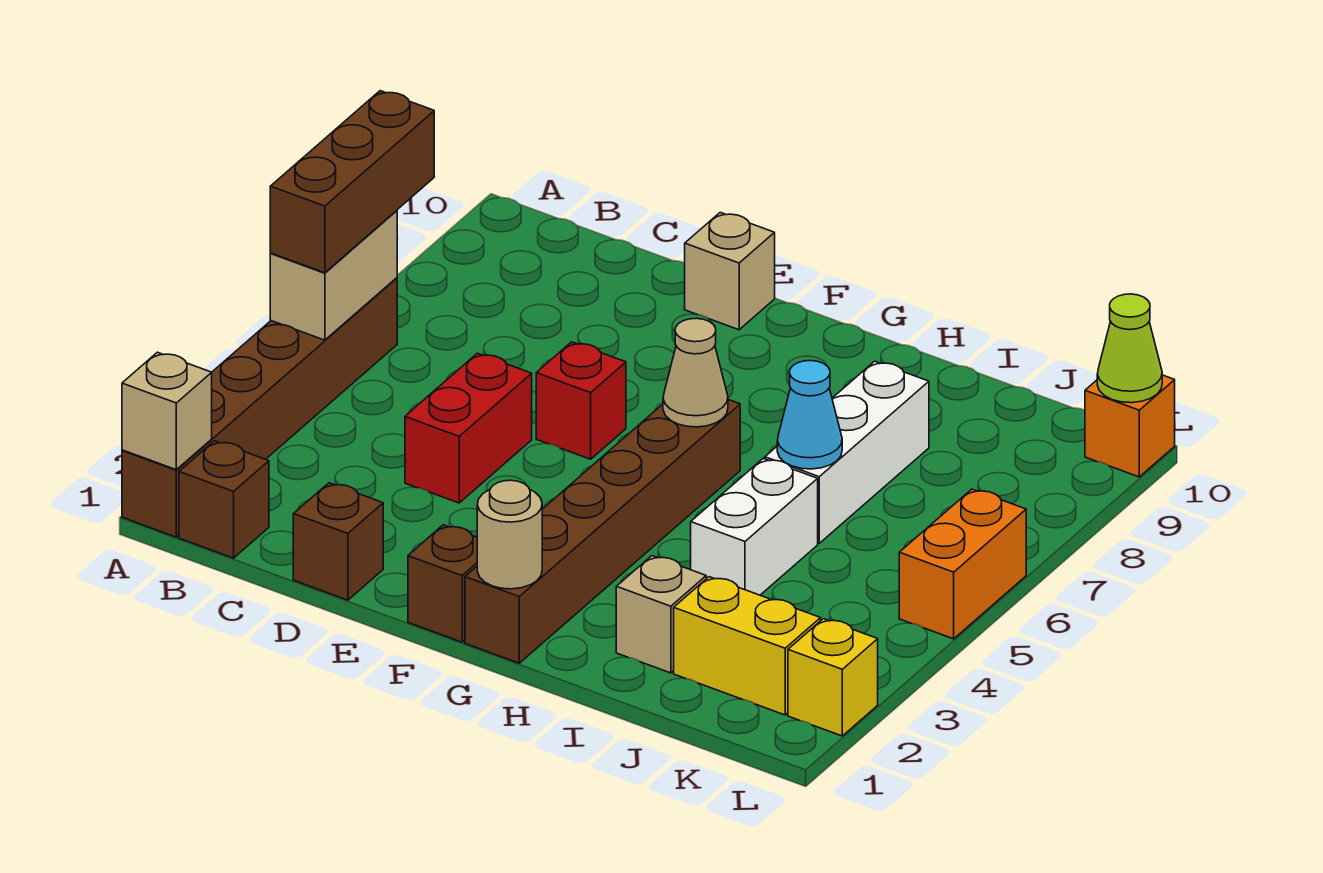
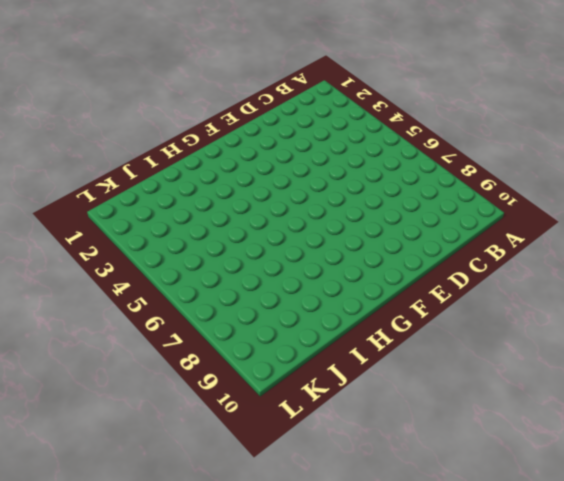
none -> brown brick A1:A6 level 1
none -> brown brick B1 level 1
none -> brown brick D1 level 1

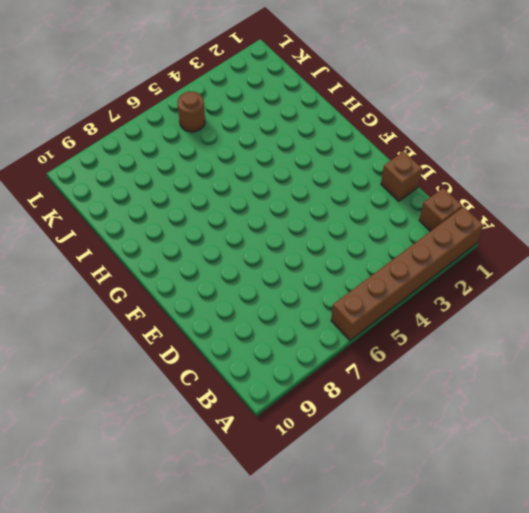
brown round brick K5 level 1 -> none
none -> red brick D4:D5 level 1
none -> red brick E6 level 1
none -> tan brick E10 level 1

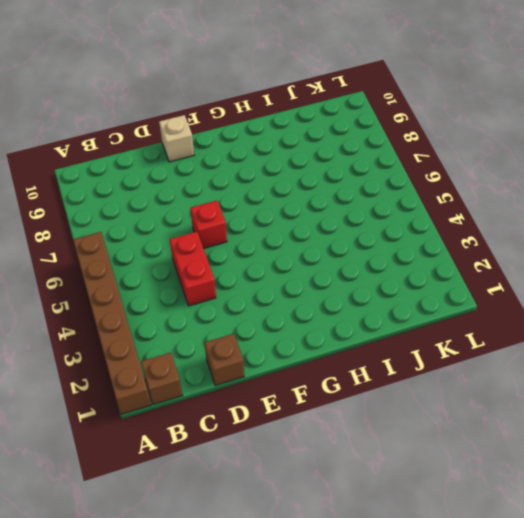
none -> brown brick F1 level 1
none -> brown brick G1:G6 level 1
none -> tan brick I2 level 1

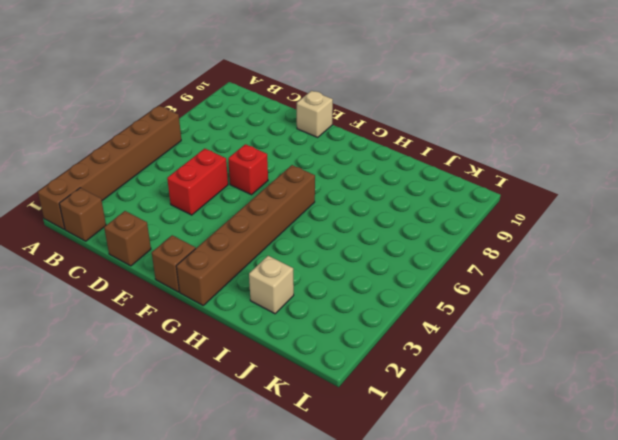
none -> white brick I4:I5 level 1
none -> white brick I6:I8 level 1
none -> yellow brick J2:K2 level 1

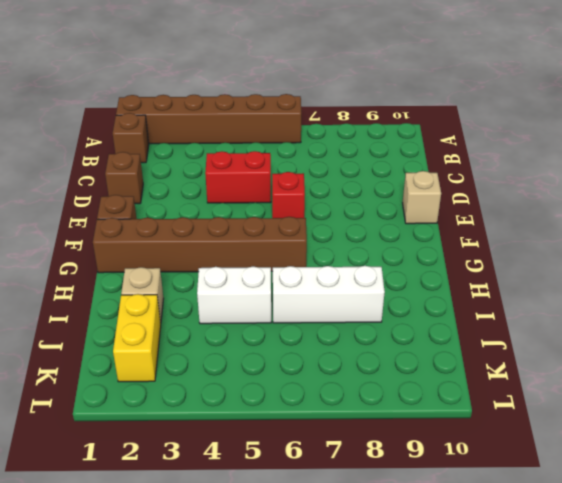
none -> yellow brick L2 level 1
none -> orange brick L5:L6 level 1
none -> orange brick L10 level 1

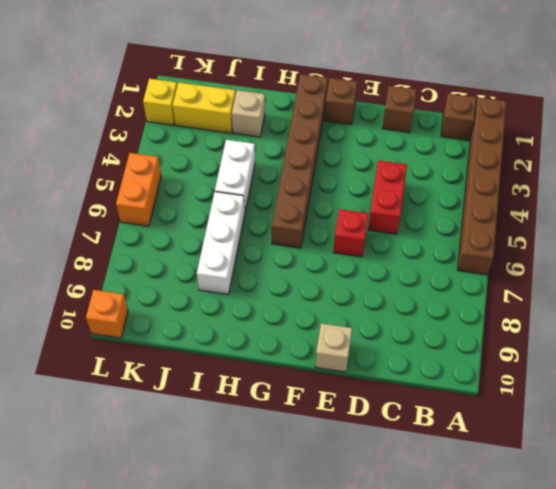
none -> tan brick A1 level 2
none -> tan brick A5:A6 level 2
none -> tan round brick G1 level 2

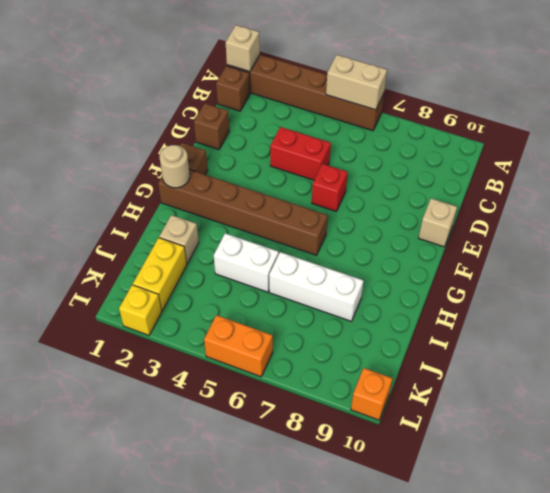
none -> tan cone G6 level 2
none -> cyan cone I6 level 2
none -> lime cone L10 level 2

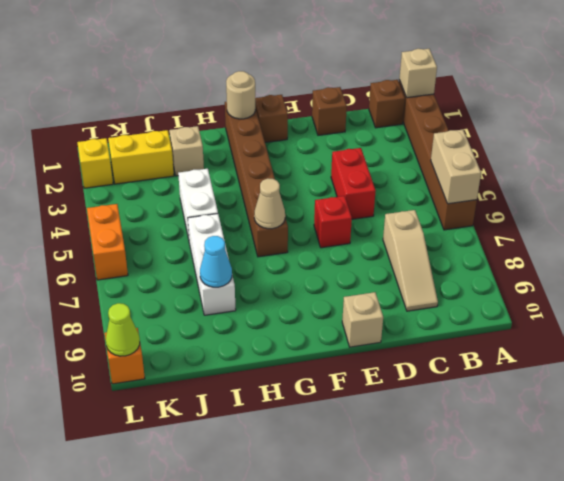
tan slope C7:C9 level 1 top 7 -> none
cyan cone I8 level 2 -> cyan cone I6 level 2
none -> brown brick A5:A7 level 3

